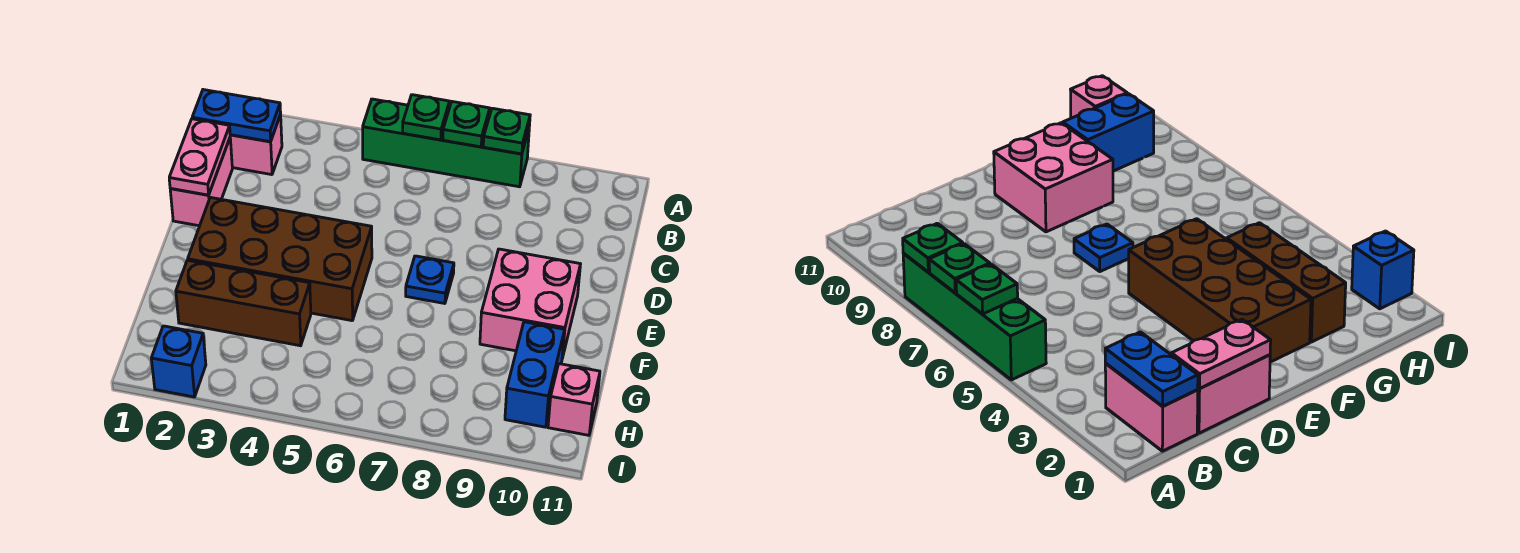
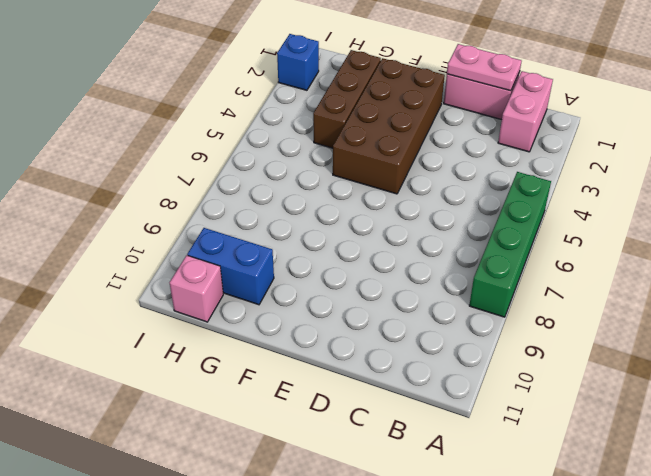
none -> blue plate E7 level 1
none -> pink brick E9:F10 level 1
none -> green plate A6 level 2

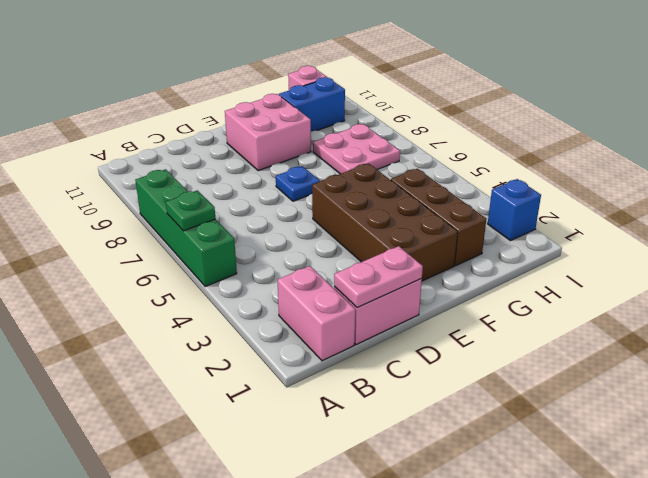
pink plate G7:H8 level 1 -> none
none -> green plate A7 level 2
none -> green plate A8 level 2
none -> blue plate B1:B2 level 2

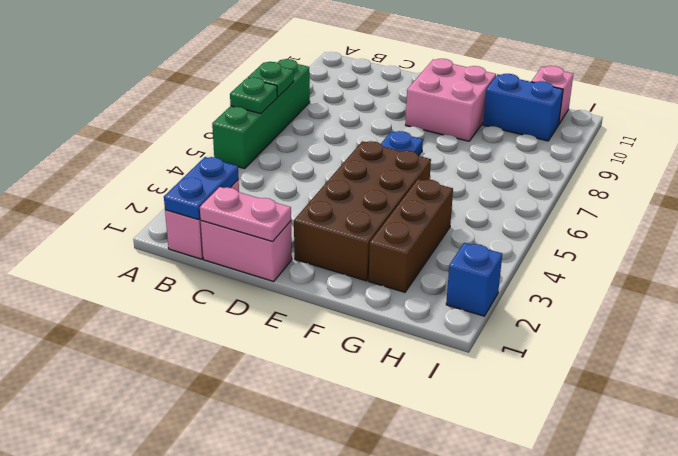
none -> green plate A8 level 2

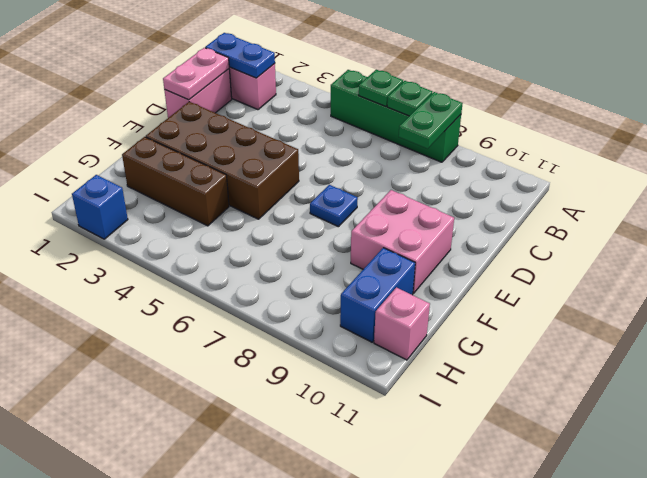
green plate A8:B8 level 2 -> green plate A8 level 2

